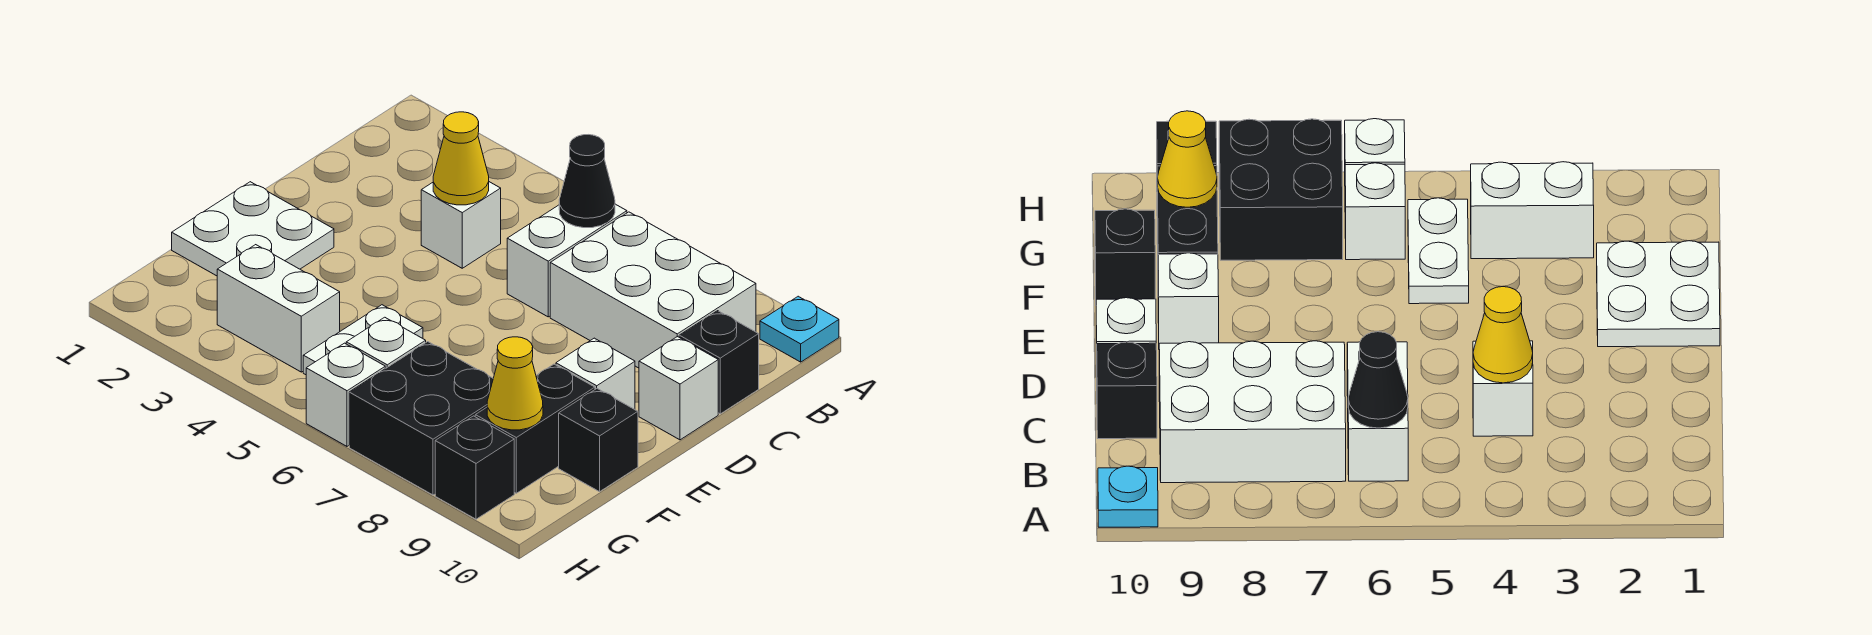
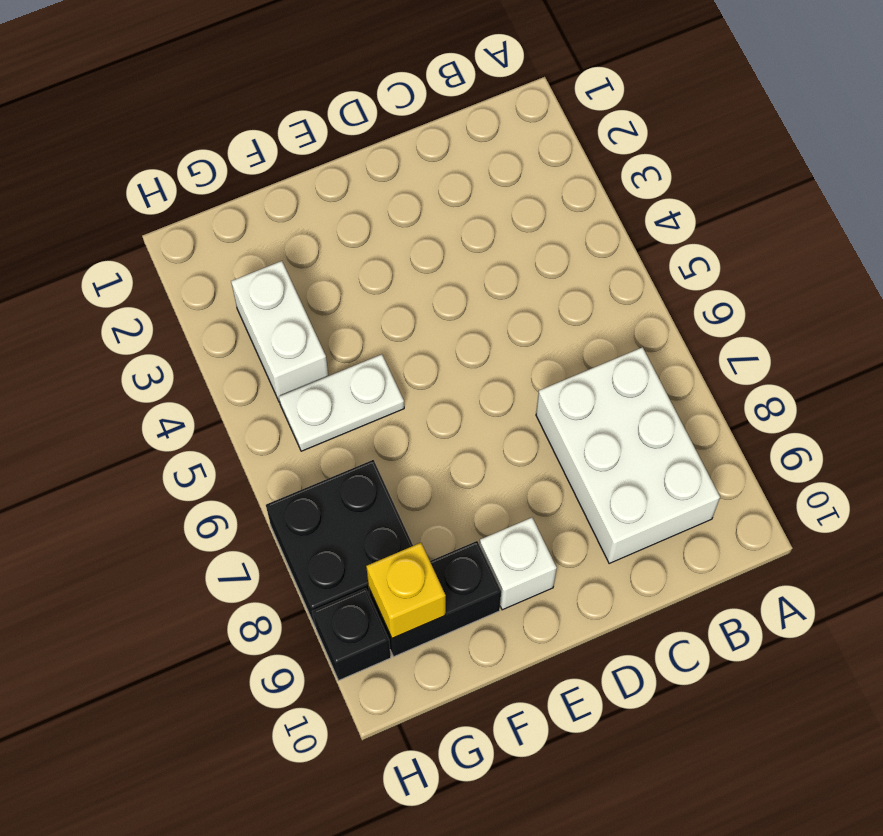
yellow brick G9 level 2 -> yellow cone G9 level 2
none -> cyan plate A10 level 1
none -> white brick B6:C6 level 1
none -> white brick C4 level 1

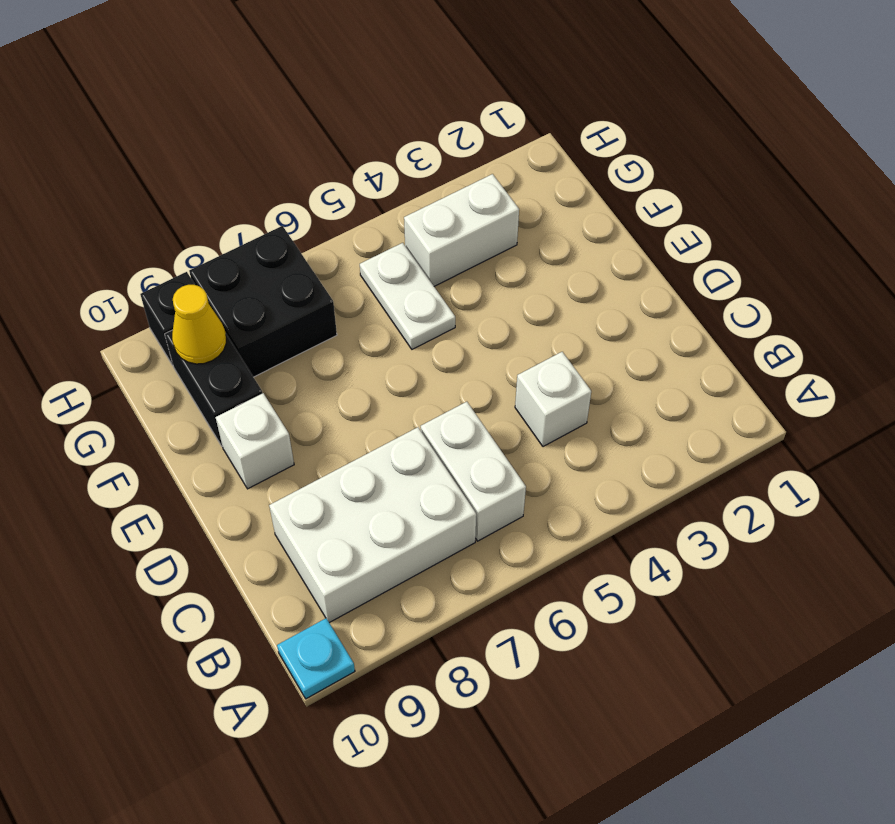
none -> black brick C10 level 1
none -> white brick D10 level 1
none -> white plate E1:F2 level 1

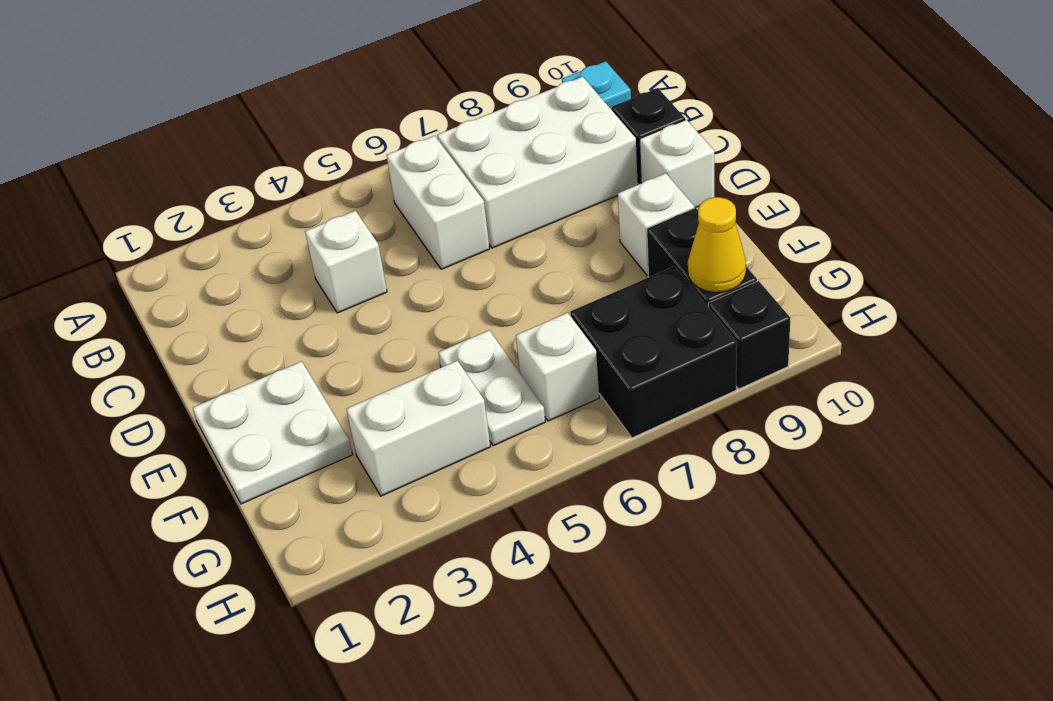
none -> black brick F10 level 1
none -> white brick H6 level 1
none -> black cone B6 level 2

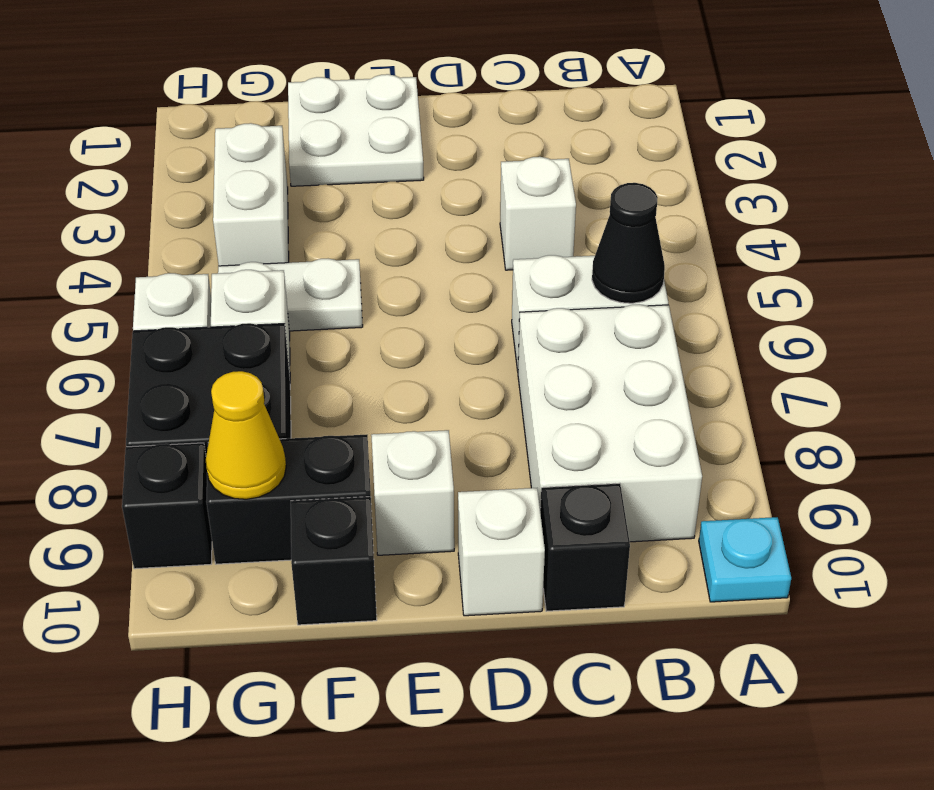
none -> yellow cone C4 level 2

